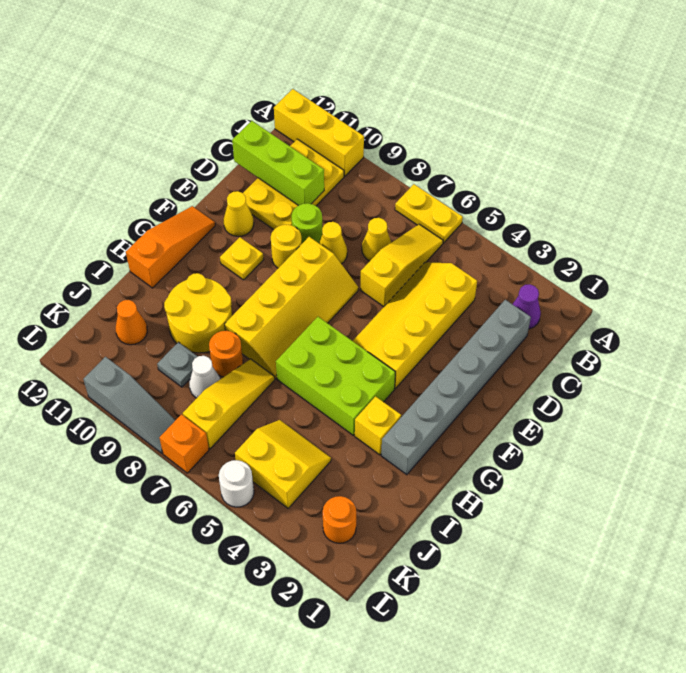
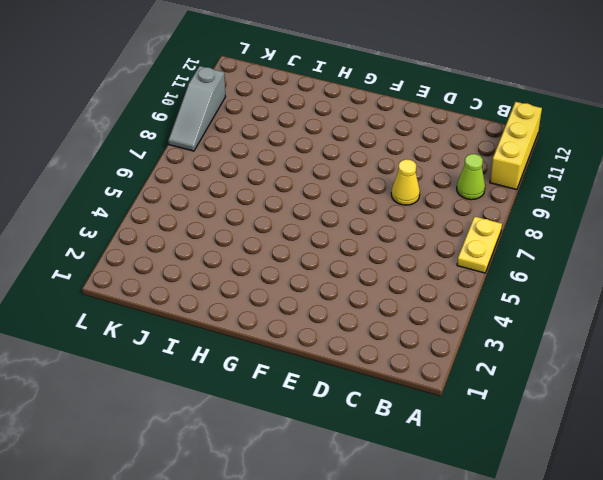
lime cone B9 level 1 -> none
none -> purple cone B2 level 1
none -> yellow slope B6:D6 level 1 top D
none -> yellow plate B10:D11 level 1

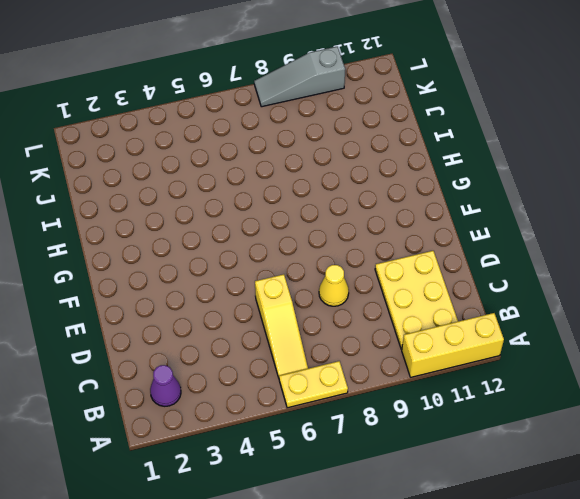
none -> grey brick C2:H2 level 1
none -> yellow slope C4:F5 level 1 top 4
none -> yellow cone C7 level 1

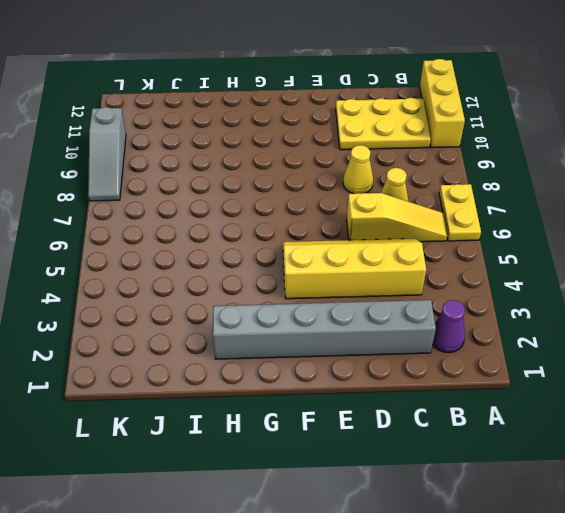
none -> lime round brick D9 level 1
none -> yellow slope E7:H8 level 1 top 8
none -> yellow round brick E9 level 1

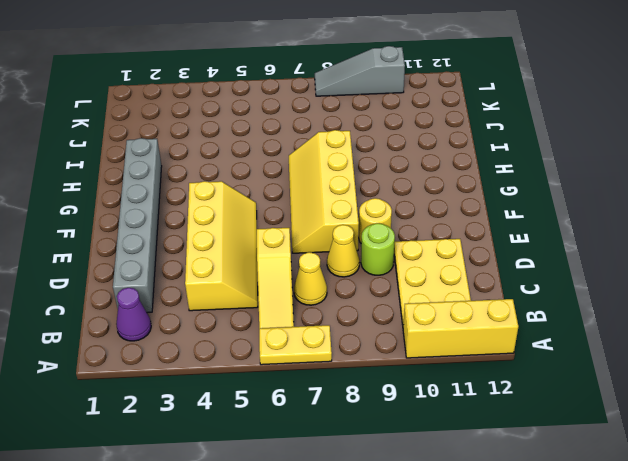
none -> yellow cone E11 level 1
none -> yellow plate F10 level 1
none -> orange slope F12:H12 level 1 top H

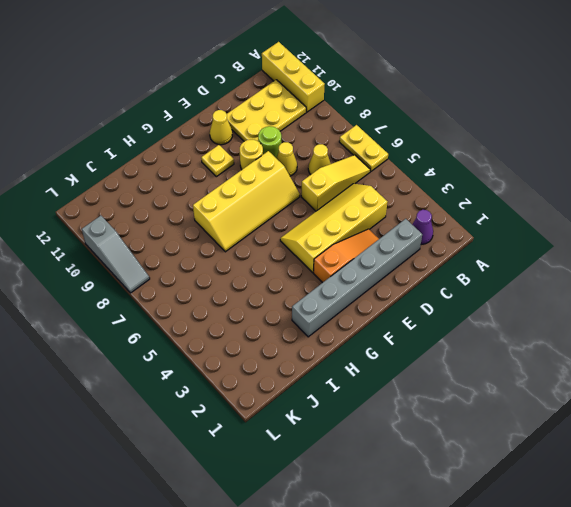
orange slope D3:F3 level 1 top F -> orange slope F12:H12 level 1 top H
none -> lime brick G4:H6 level 1
none -> yellow brick H3 level 1
none -> yellow round brick H9:I10 level 1

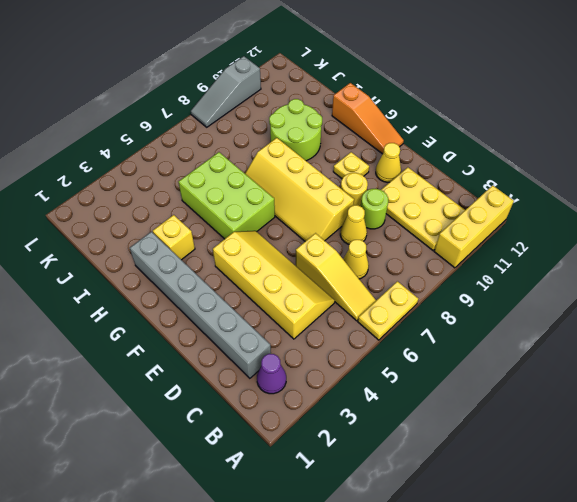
lime brick G5:I6 level 1 -> lime brick G4:H6 level 1
lime round brick H9:I10 level 1 -> yellow round brick H9:I10 level 1
none -> yellow slope I7:K7 level 1 top K
none -> orange round brick I8 level 1
none -> yellow slope J4:K5 level 1 top K

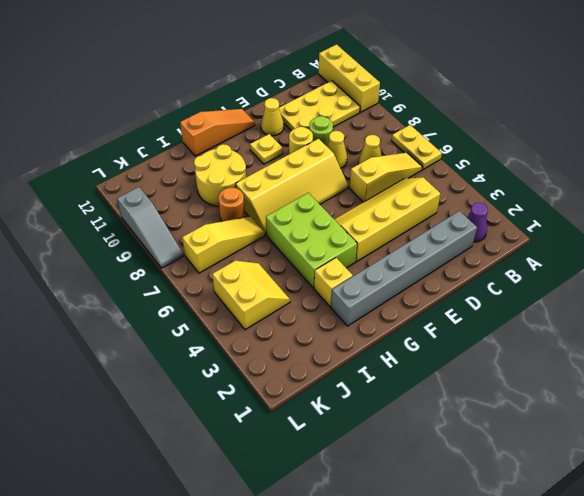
none -> white cone J8 level 1
none -> grey plate J9 level 1
none -> orange cone J11 level 1

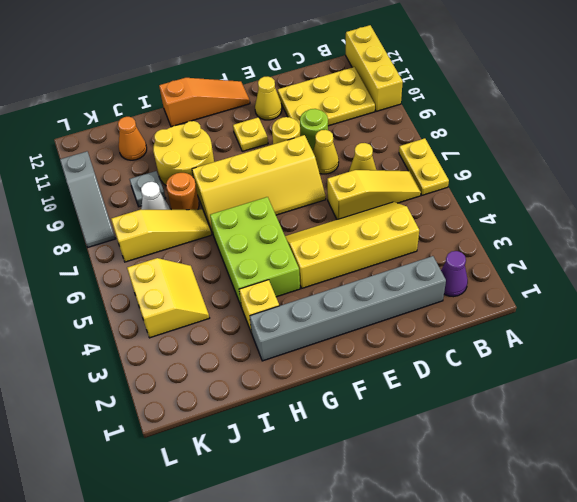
none -> orange round brick K2 level 1
none -> white round brick L5 level 1
none -> orange brick L7 level 1

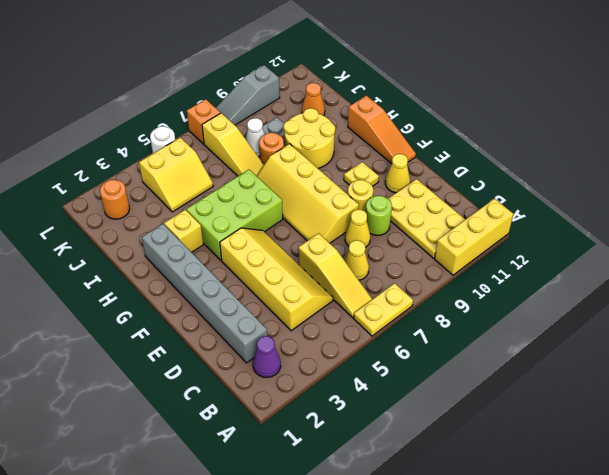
none -> lime brick C10:C12 level 2

